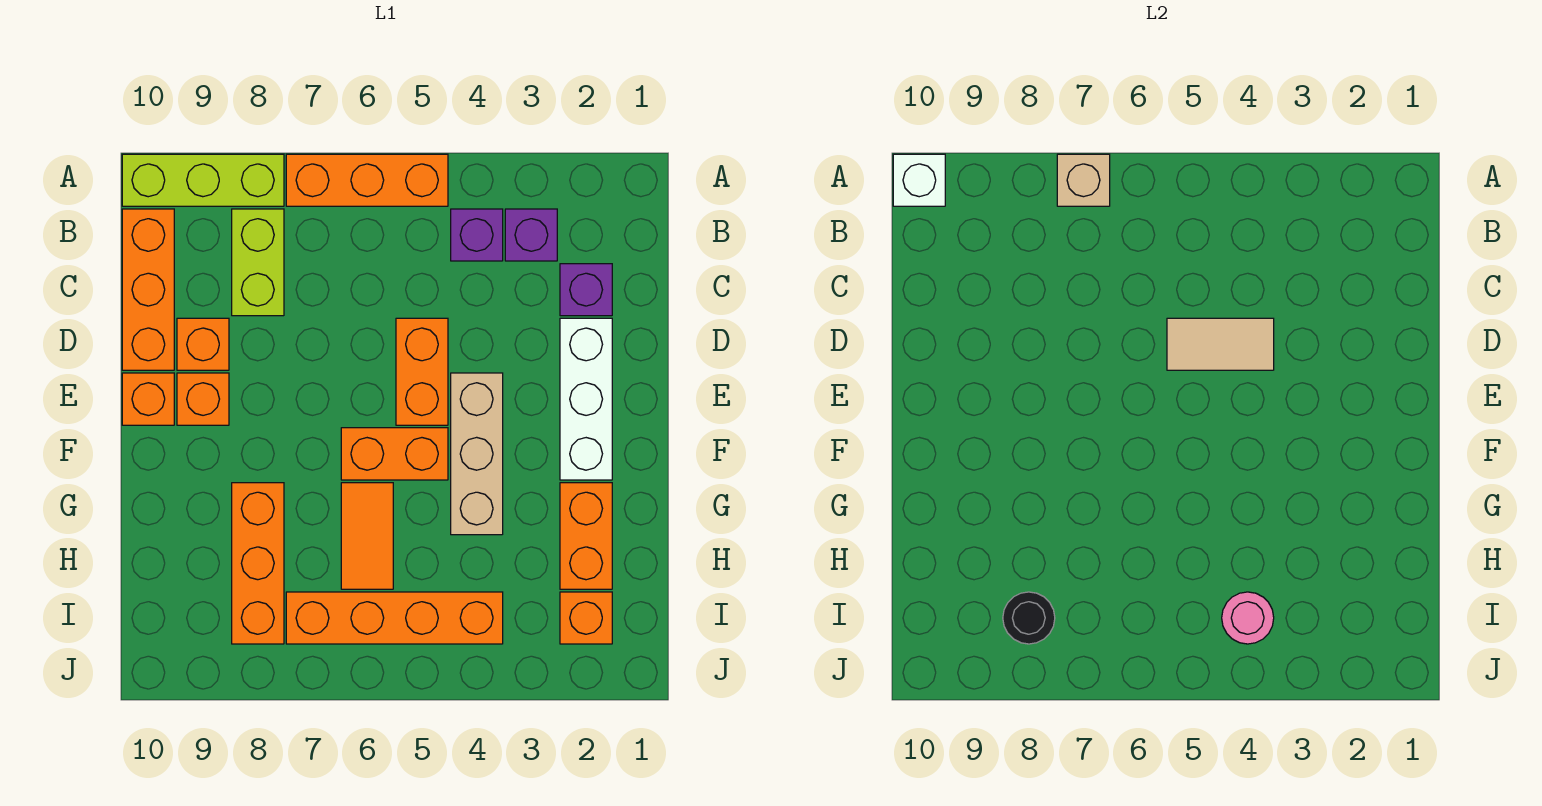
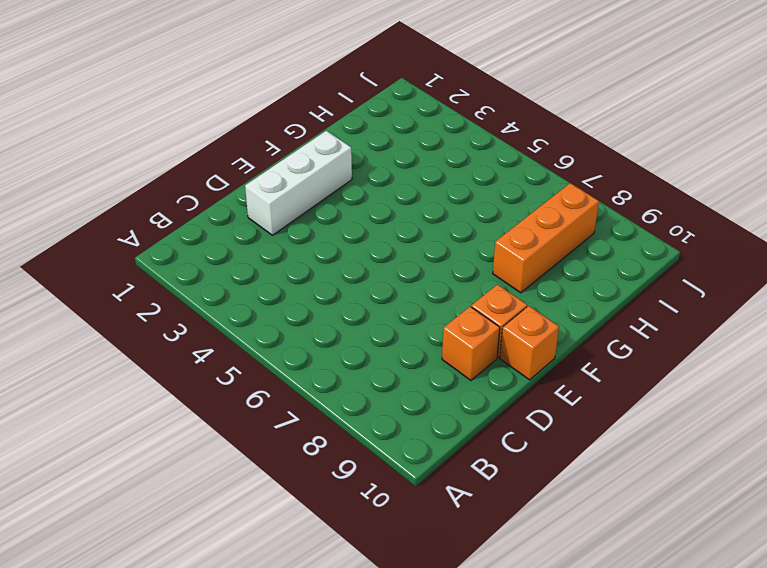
none -> orange brick A5:A7 level 1
none -> lime brick A8:A10 level 1
none -> purple brick B3 level 1

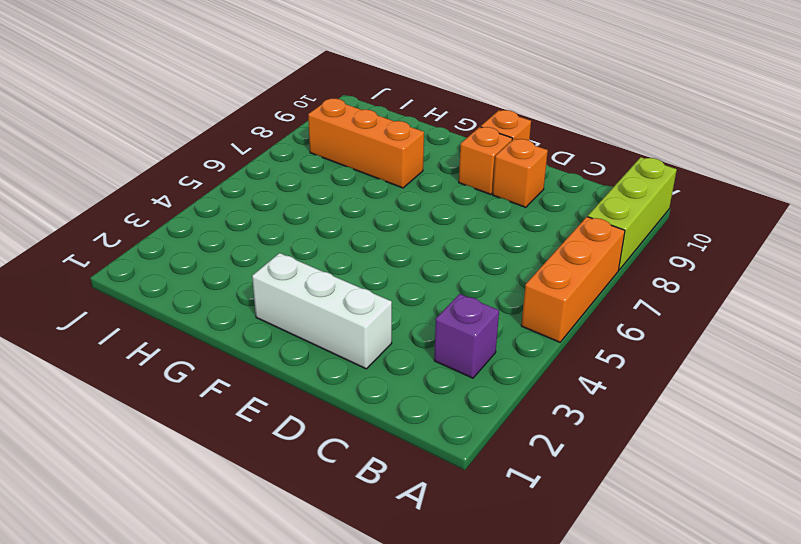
none -> purple brick B4 level 1
none -> lime brick B8:C8 level 1
none -> orange brick B10:D10 level 1

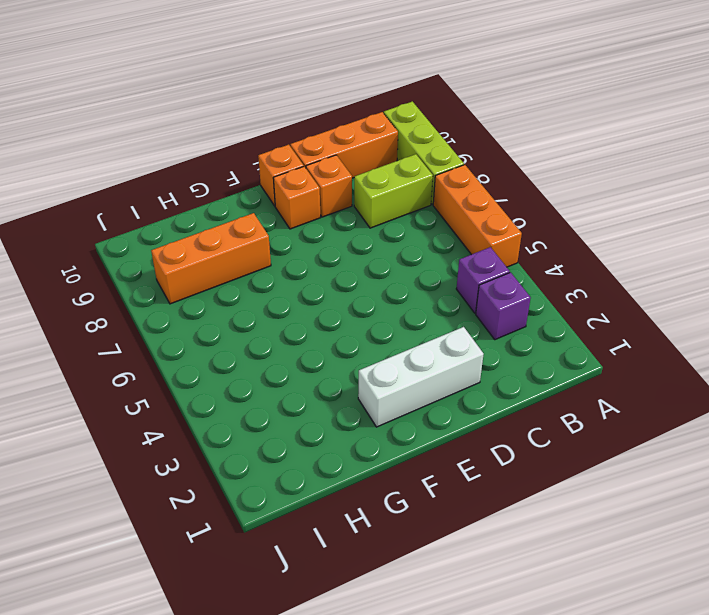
none -> purple brick C2 level 1
none -> orange brick D5:E5 level 1
none -> tan brick E4:G4 level 1

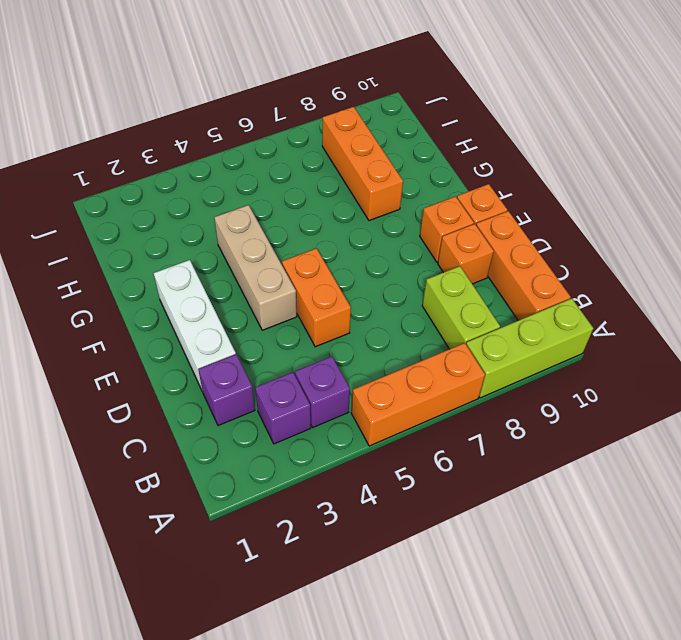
none -> orange brick F5:F6 level 1
none -> orange brick G2:H2 level 1
none -> orange tile G6:H6 level 1

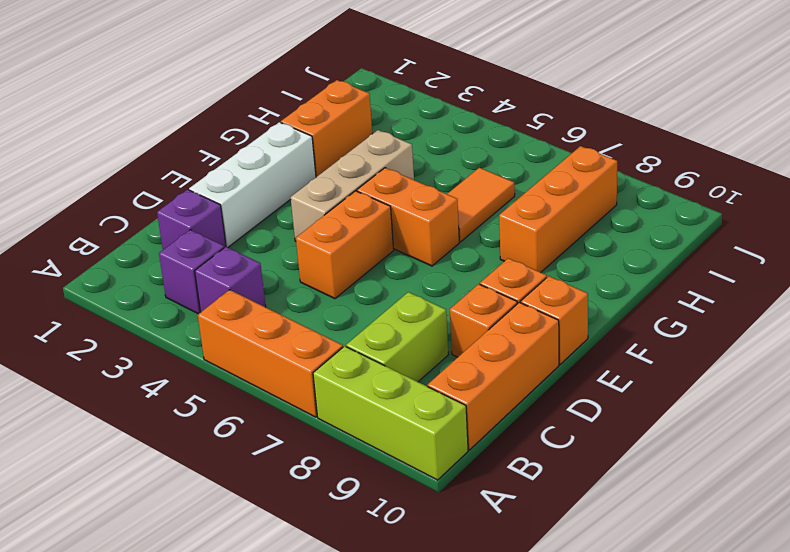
none -> orange brick I2 level 1
none -> orange brick I4:I7 level 1
none -> tan brick A7 level 2

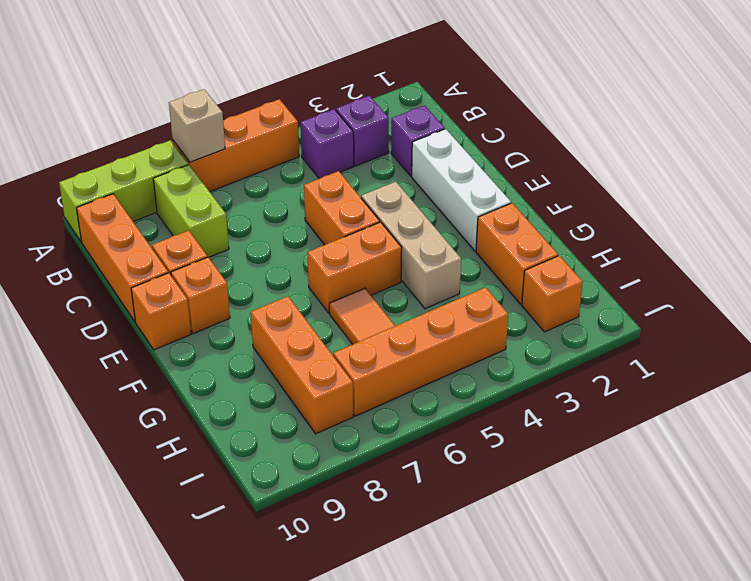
none -> white brick A10 level 2
none -> tan tile D4:D5 level 2
none -> pink round brick I4 level 2

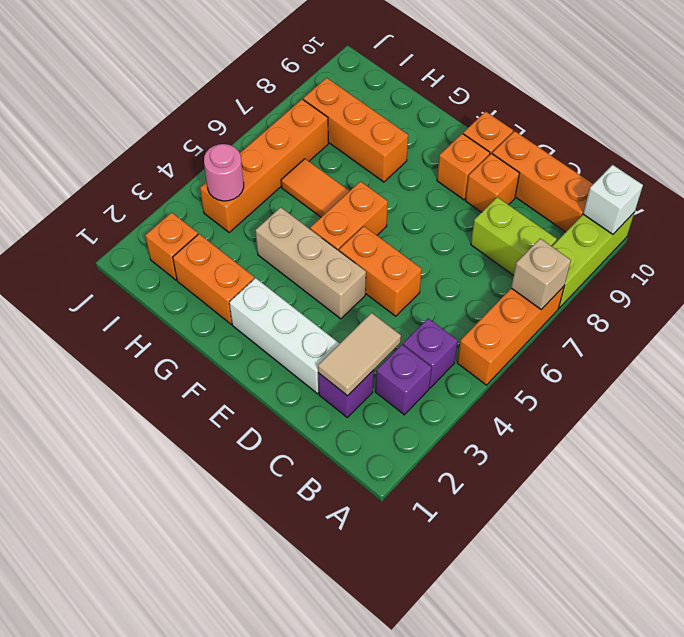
tan tile C2:C3 level 2 -> tan tile D4:D5 level 2
none -> black round brick I8 level 2

